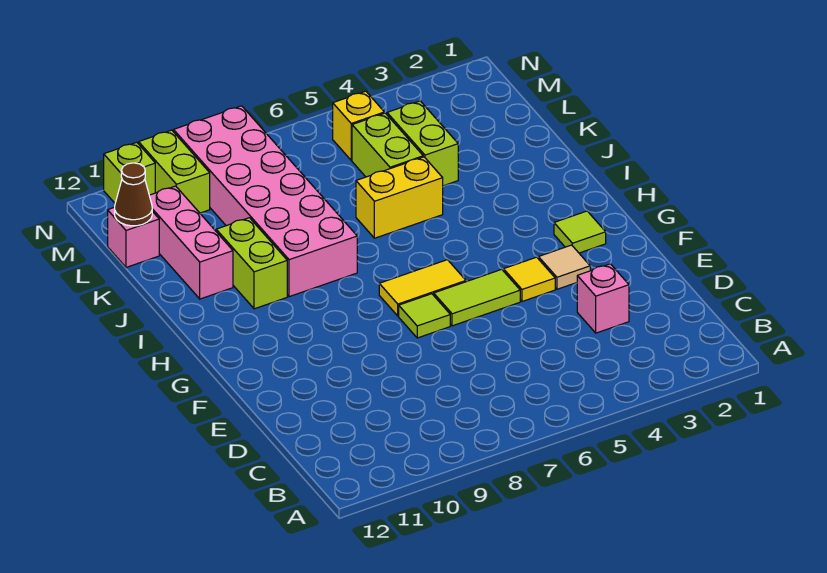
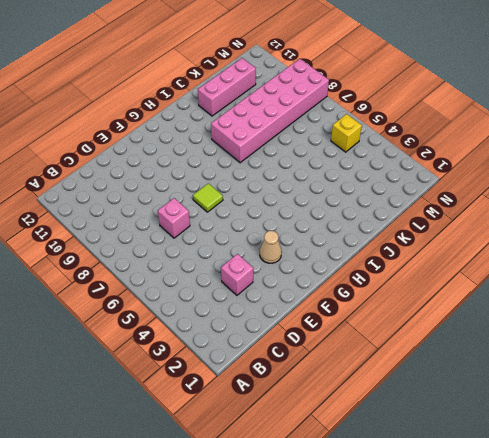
pink brick D7 level 1 -> pink brick L12 level 1
tan cone F3 level 1 -> tan tile F3 level 1
none -> yellow tile F4 level 1
none -> lime tile F5:F6 level 1
none -> lime tile G2 level 1

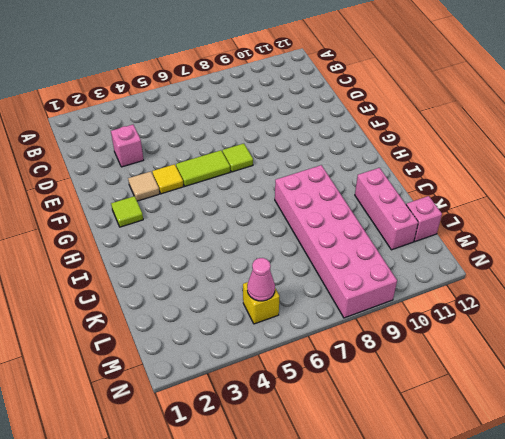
pink cone M5 level 2 -> none
none -> yellow tile G6:G7 level 1
none -> lime brick I10:J10 level 1
none -> yellow brick J5:J6 level 1

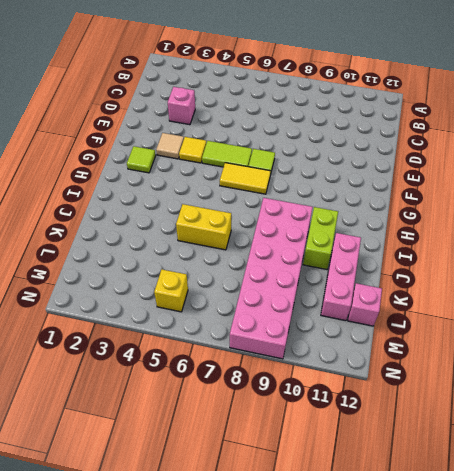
none -> lime brick K4:L4 level 1
none -> lime brick K5:L5 level 1
none -> lime brick M10:N10 level 1

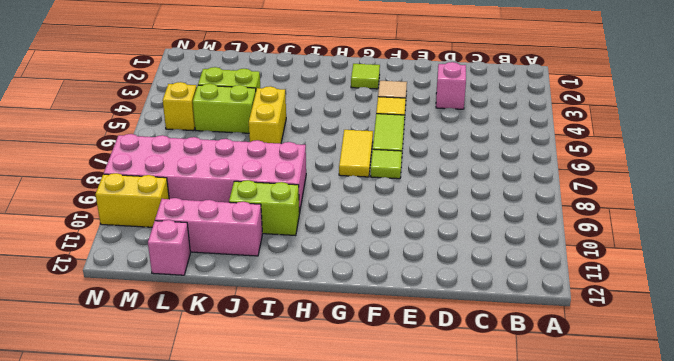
yellow brick M10:N10 level 1 -> lime brick M10:N10 level 1
none -> lime brick N11 level 1
none -> brown cone L12 level 2

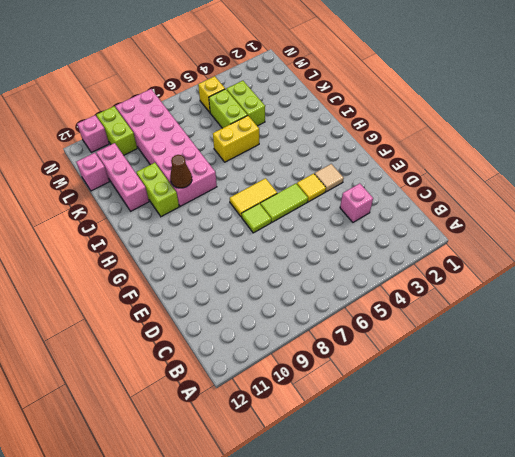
brown cone I9 level 2 -> brown cone L12 level 2
pink brick N11 level 1 -> lime brick N11 level 1
none -> lime tile G2 level 1

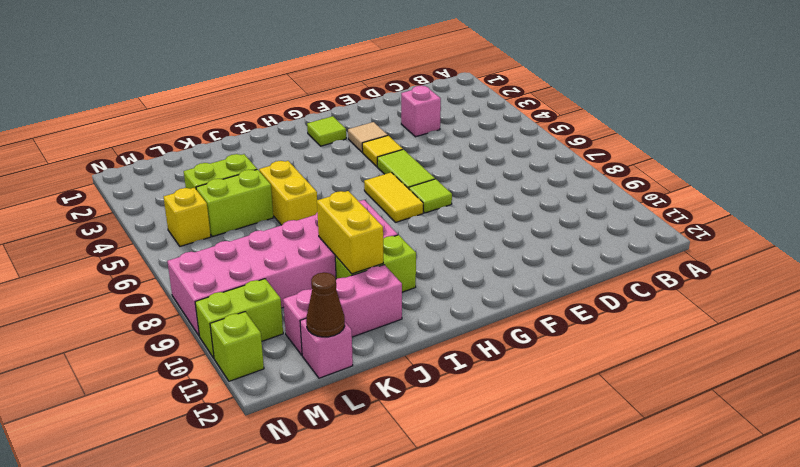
yellow brick J9:J10 level 2 -> none

